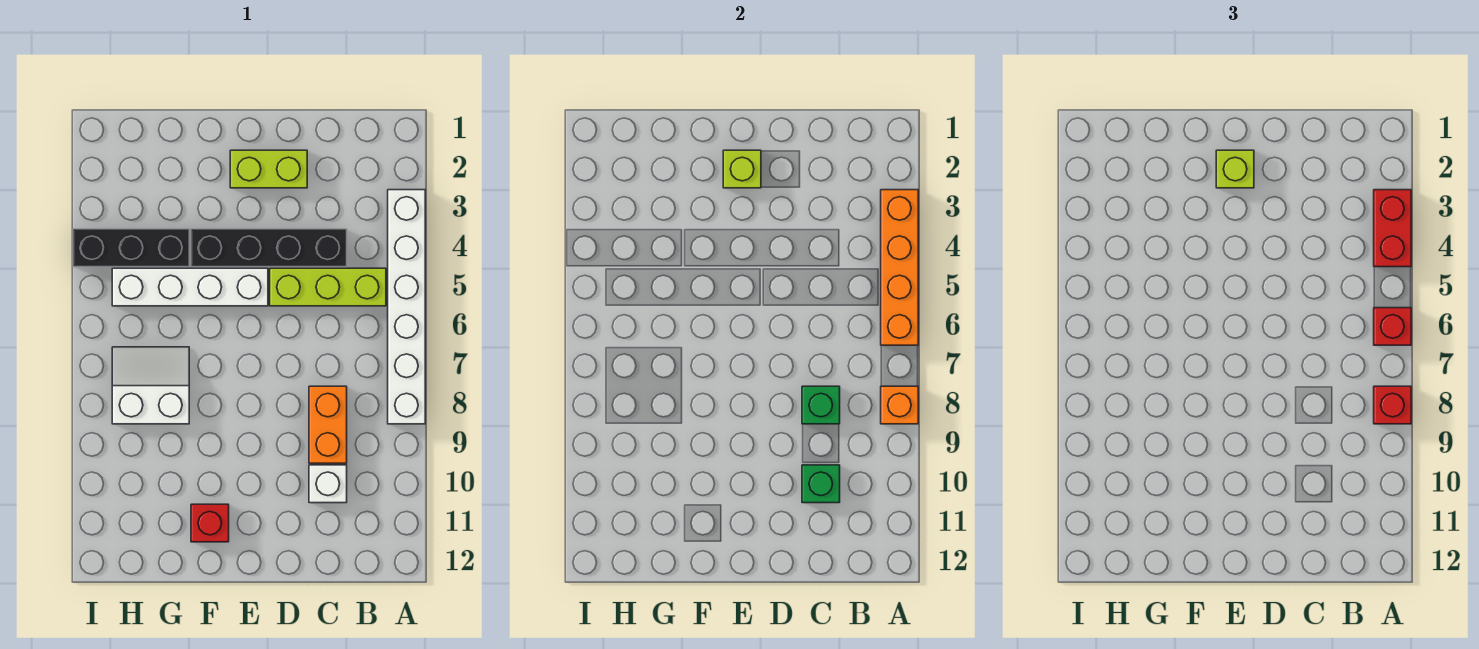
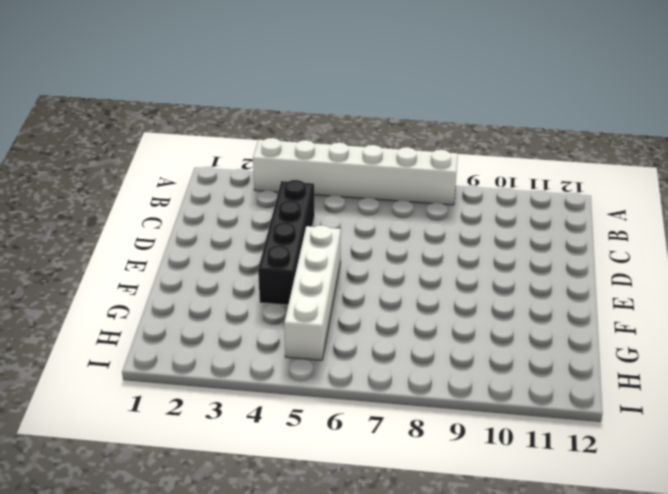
none -> lime brick B5:D5 level 1
none -> orange brick C8:C9 level 1
none -> white brick C10 level 1

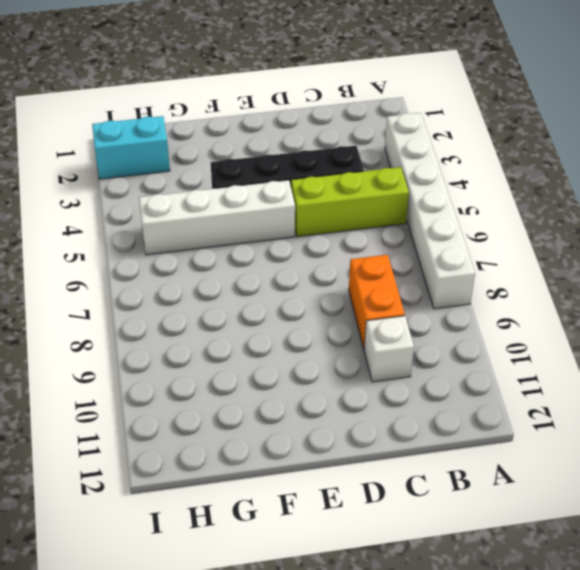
cyan brick H2:I2 level 1 -> none
none -> lime brick D2:E2 level 1
none -> red brick F11 level 1
none -> black brick G4:I4 level 1

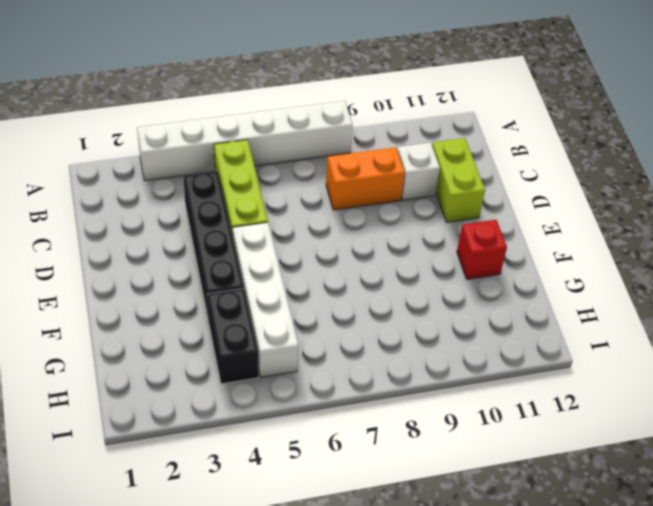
lime brick C11:D11 level 1 -> lime brick D2:E2 level 1
black brick G4:H4 level 1 -> black brick G4:I4 level 1
none -> white slope G7:H8 level 1 top 8
none -> orange brick A3:A6 level 2
none -> orange brick A8 level 2

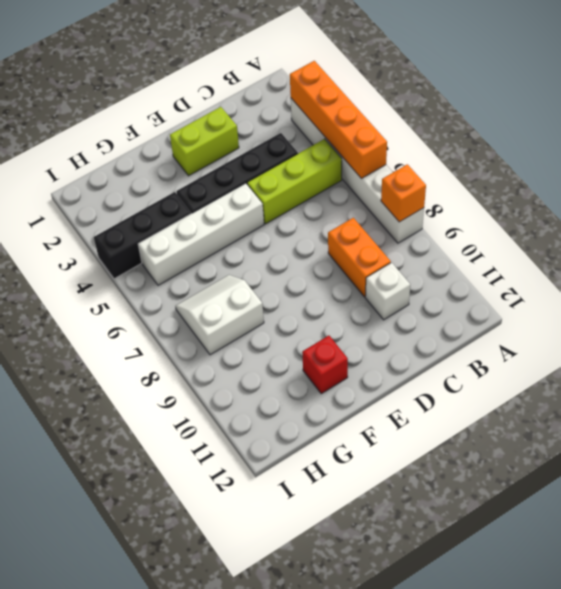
none -> green brick C8 level 2
none -> green brick C10 level 2
none -> lime brick E2 level 2

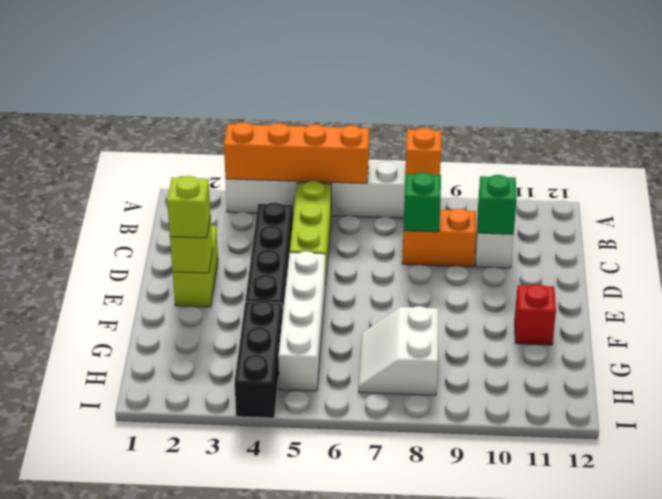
none -> red brick A3:A4 level 3
none -> red brick A6 level 3
none -> red brick A8 level 3

